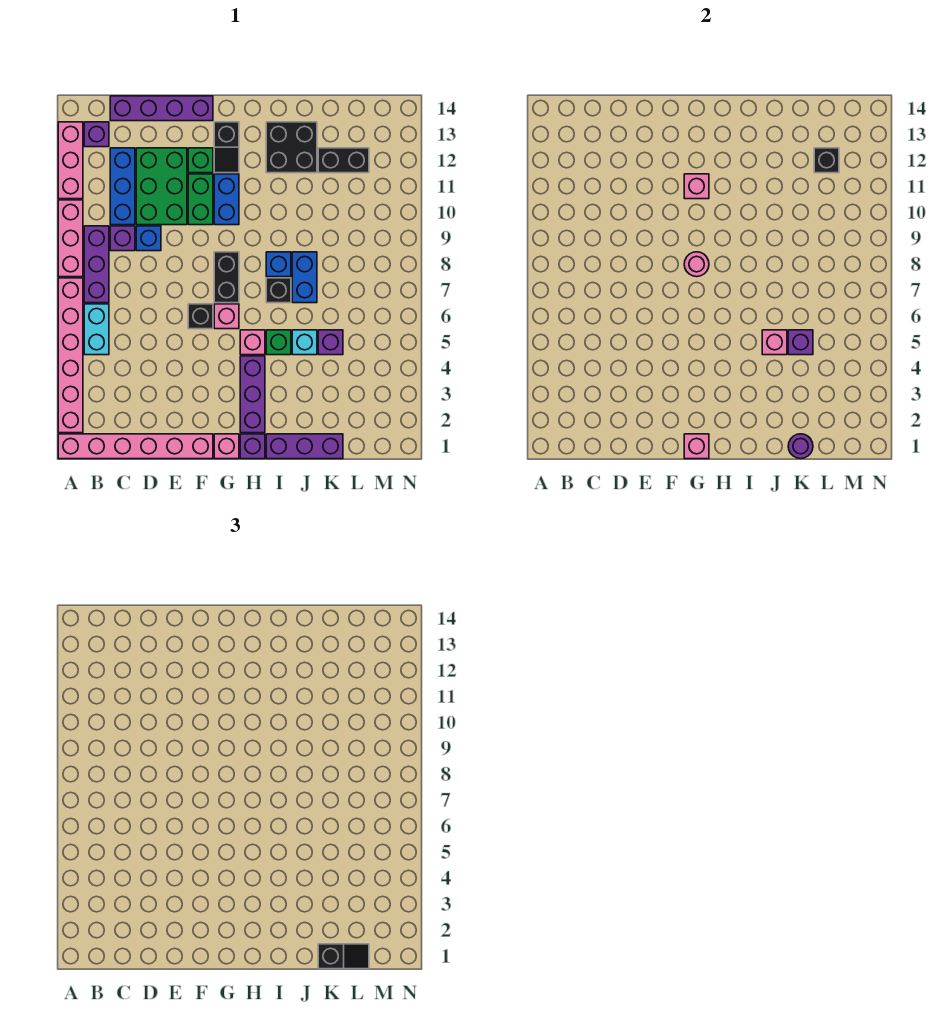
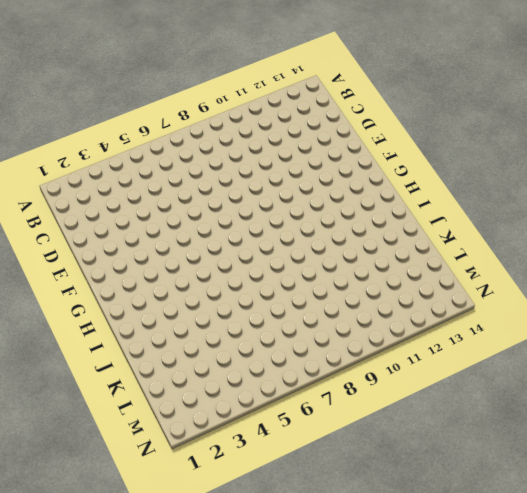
none -> pink brick A1:F1 level 1
none -> pink brick A2:A7 level 1
none -> pink brick A8:A10 level 1
none -> pink brick A11:A13 level 1

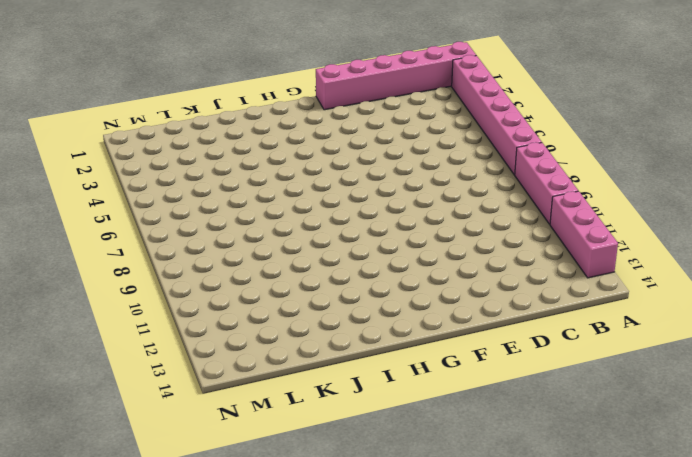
none -> cyan brick B5:B6 level 1
none -> purple brick B7:B9 level 1
none -> purple brick B13 level 1
none -> purple brick C9 level 1

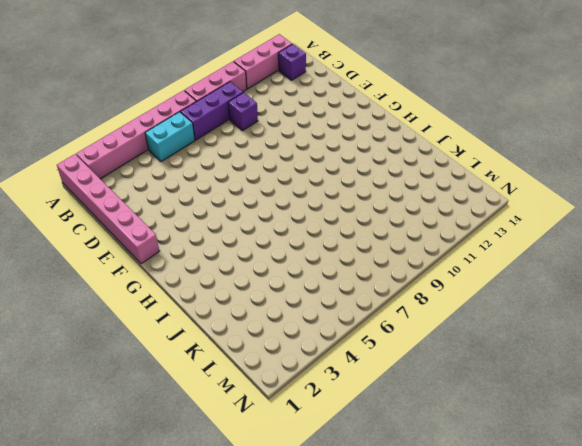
none -> blue brick C10:C12 level 1
none -> purple brick C14:F14 level 1
none -> blue brick D9 level 1
none -> green brick D10:E12 level 1

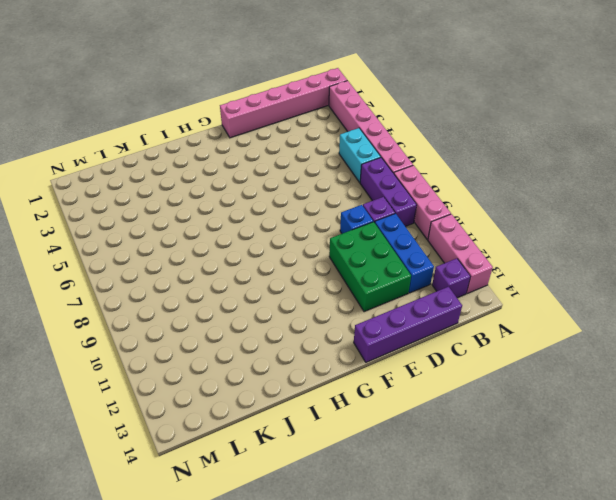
none -> black brick F6 level 1
none -> green brick F10:F11 level 1
none -> green brick F12 level 1
none -> pink brick G1 level 1

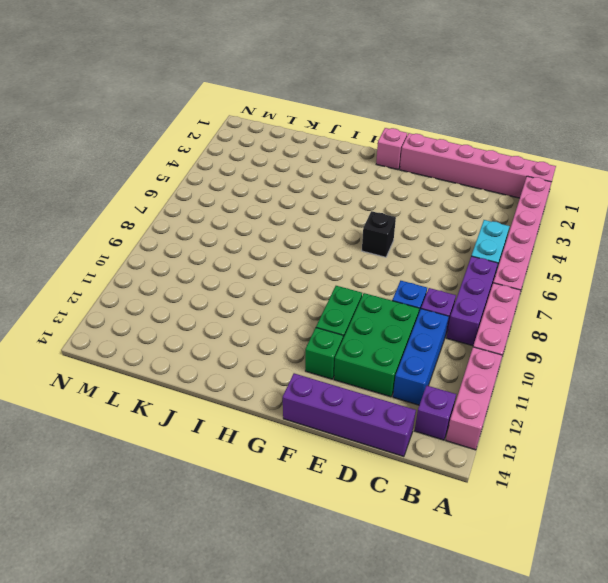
none -> pink brick G6 level 1
none -> black brick G7:G8 level 1
none -> blue brick G10:G11 level 1
none -> black slope G12:G13 level 1 top 13

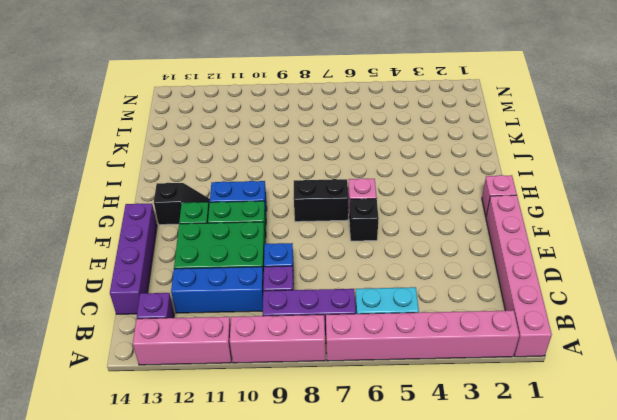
none -> purple brick H1 level 1
none -> purple brick H2:H4 level 1
none -> pink brick H5 level 1
none -> purple brick I1:K1 level 1

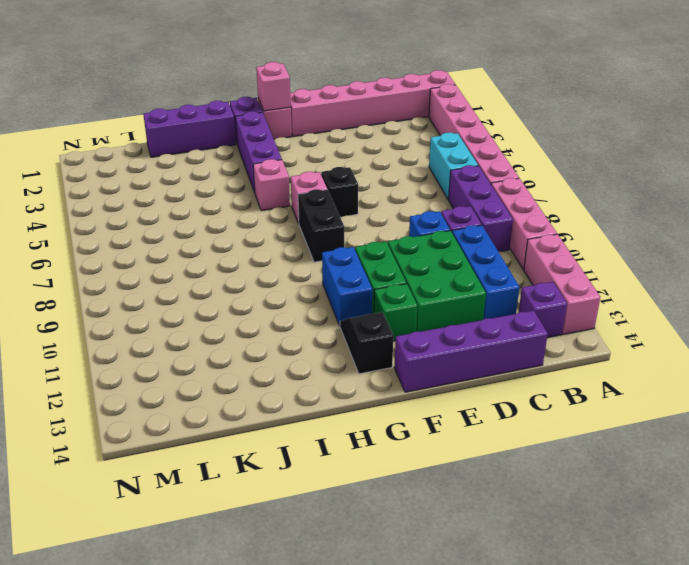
none -> green brick I5 level 1
none -> black brick I7 level 1
none -> blue brick I8 level 1
none -> black brick I12:J13 level 1

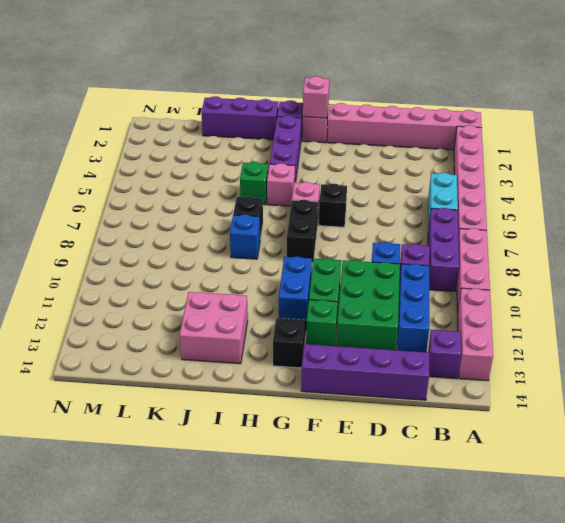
pink brick I12:J13 level 1 -> black brick I12:J13 level 1
none -> cyan brick J5 level 1
none -> blue brick J7:J8 level 1
none -> purple brick K5 level 1
none -> black brick K12:L12 level 1

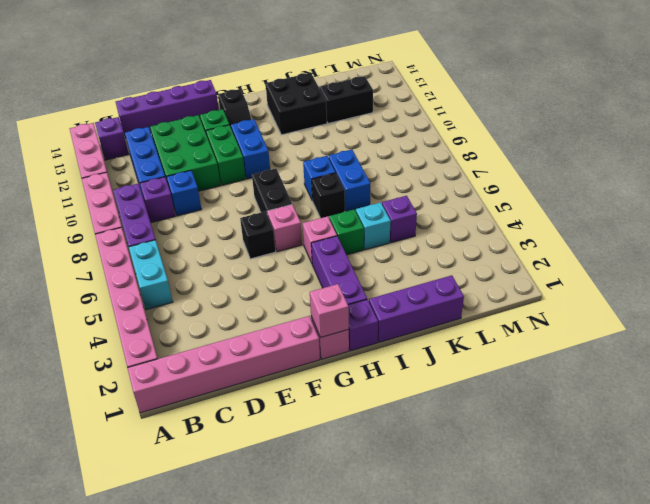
none -> pink round brick G8 level 2
none -> pink brick G11 level 2
none -> pink brick J5 level 2
none -> purple round brick K1 level 2

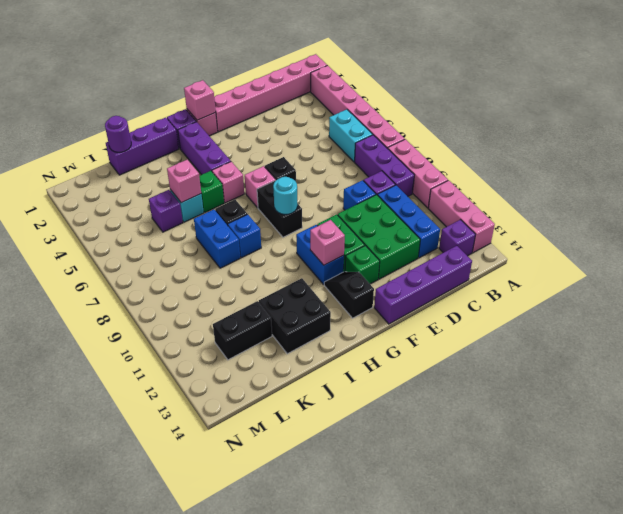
cyan round brick G8 level 2 -> pink round brick G8 level 2
none -> purple brick K5 level 2
none -> black brick L12 level 2
none -> black slope K1:L1 level 3 top K

